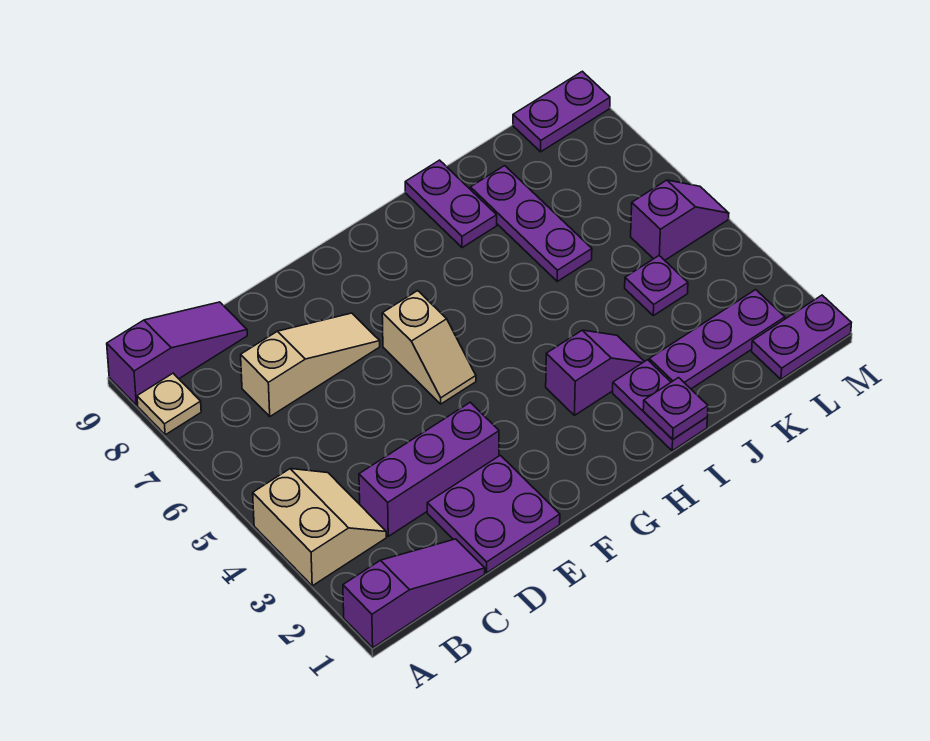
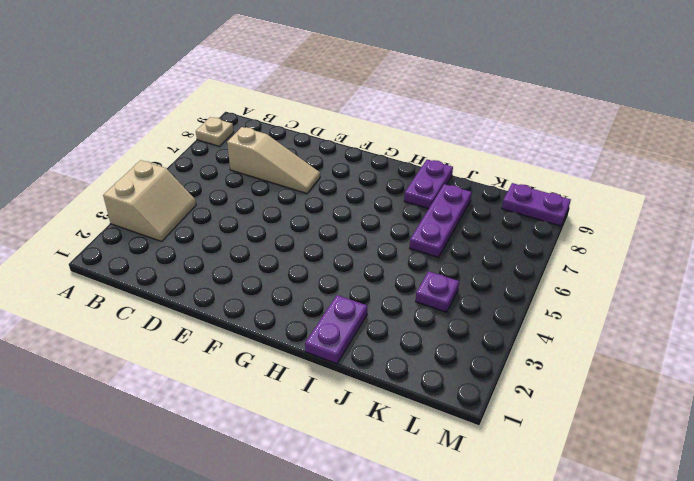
none -> purple slope A1:C1 level 1 top A
none -> purple slope A9:C9 level 1 top A
none -> purple brick C3:E3 level 1

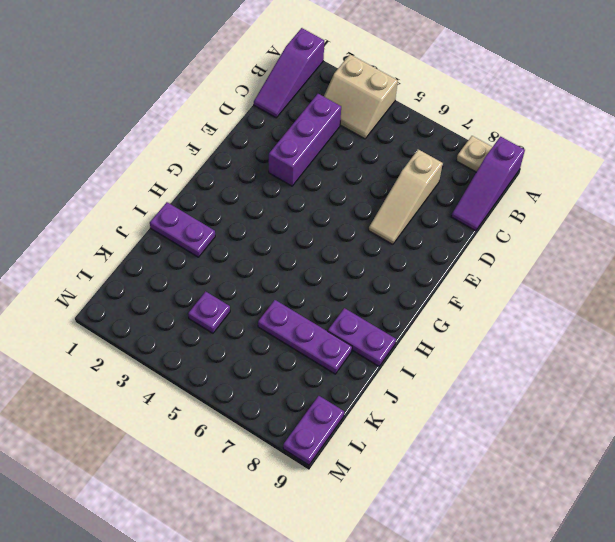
none -> purple plate D1:E2 level 1
none -> tan slope F5:F6 level 1 top 6
none -> purple slope H3:I3 level 1 top H

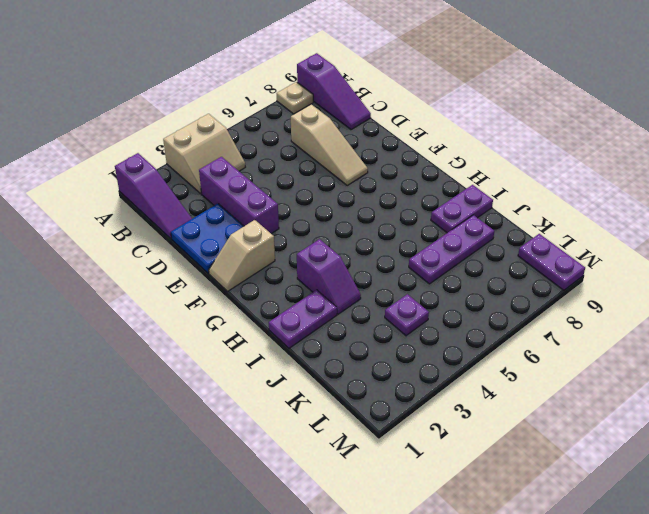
blue plate D1:E2 level 1 -> purple plate D1:E2 level 1
tan slope F1:F2 level 1 top 2 -> tan slope F5:F6 level 1 top 6
none -> purple plate J2:L2 level 1
none -> purple plate L1:M1 level 1
none -> purple slope L5:M5 level 1 top L

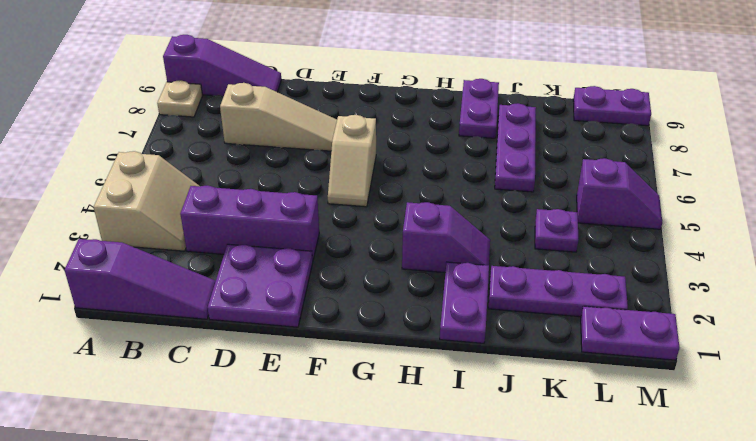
none -> purple plate I1 level 2

